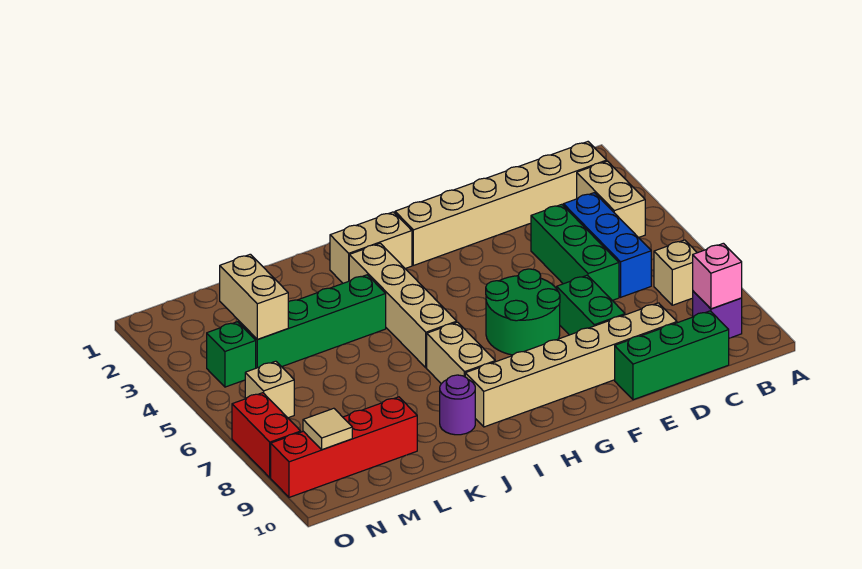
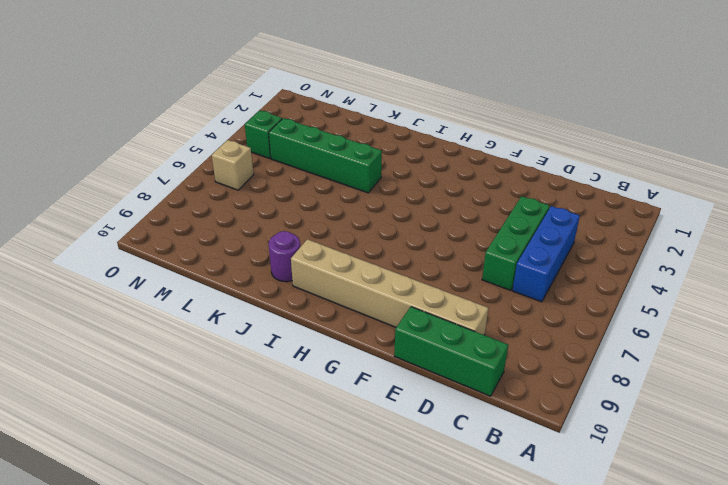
none -> tan brick B2:G2 level 1
none -> tan brick B3:B4 level 1
none -> tan brick B7 level 1

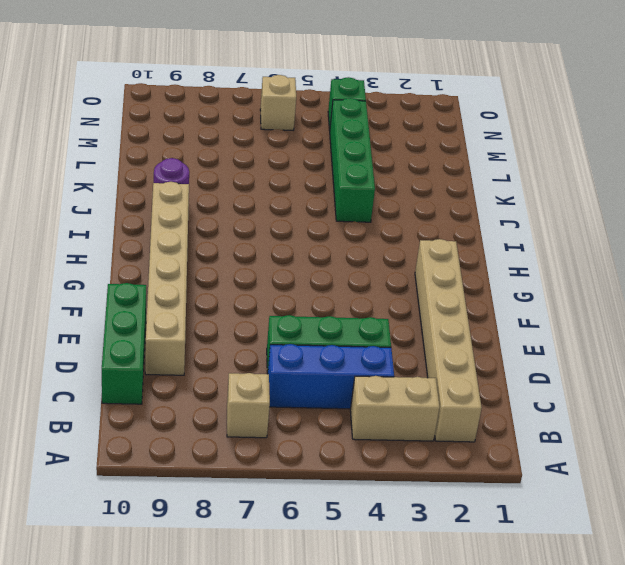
none -> purple brick B9 level 1
none -> green brick E7:E8 level 1
none -> green round brick F6:G7 level 1

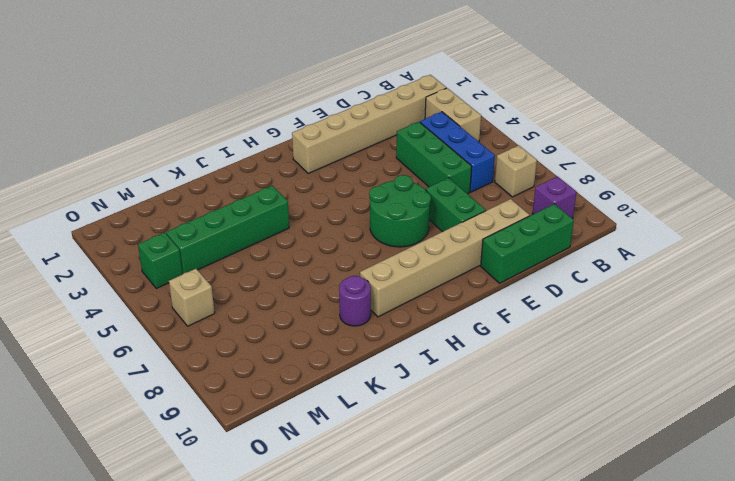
none -> tan brick H2:I2 level 1
none -> tan brick I3:I6 level 1
none -> tan brick I7:I8 level 1

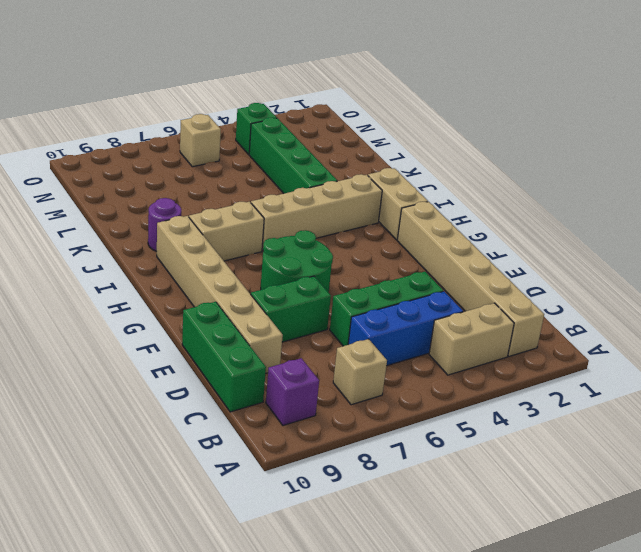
none -> red brick L9:O9 level 1
none -> red brick O7:O8 level 1
none -> pink brick B9 level 2

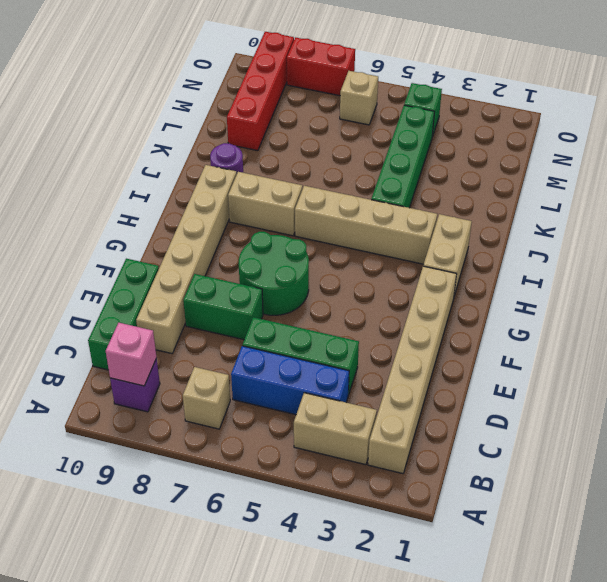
none -> tan brick M3:M4 level 2
none -> tan tile N9 level 2

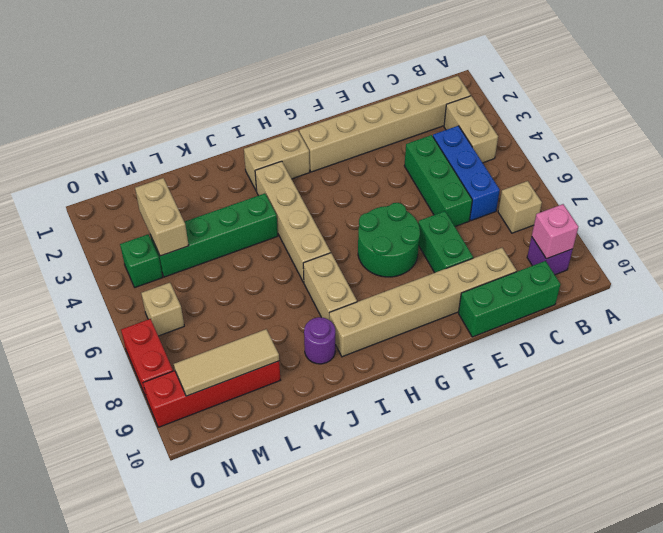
tan tile L9:N9 level 2 -> tan tile N9 level 2

